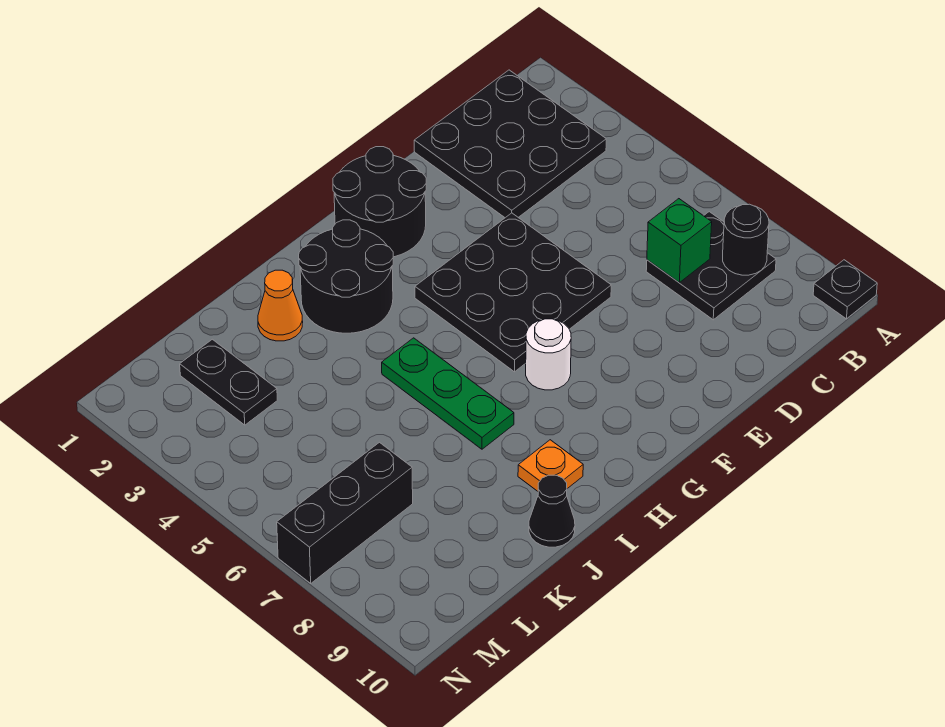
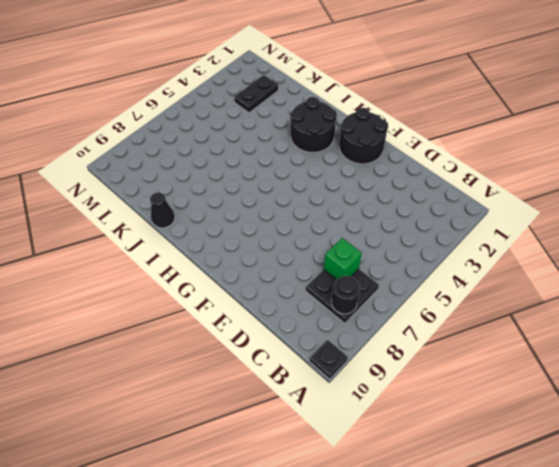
none -> black plate B1:D3 level 1
none -> black plate E4:G6 level 1
none -> white round brick G7 level 1

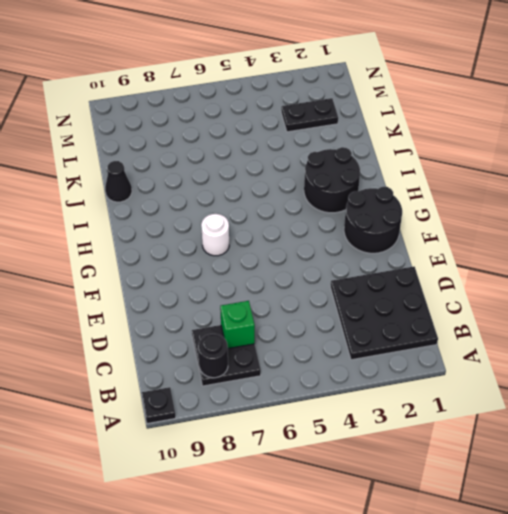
none -> black plate E4:G6 level 1
none -> green plate I5:I7 level 1
none -> orange plate I9 level 1

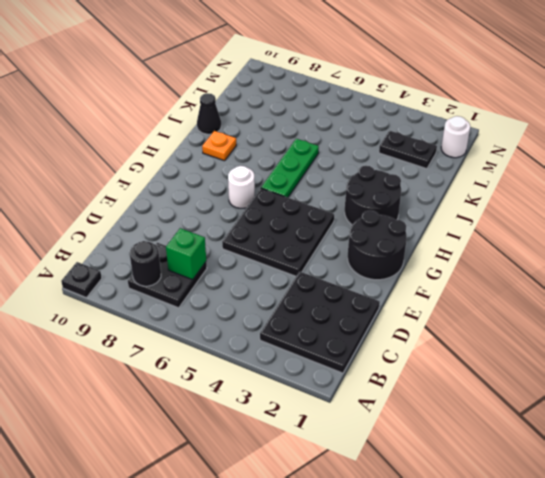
green plate H6:J6 level 1 -> green plate I5:I7 level 1
white round brick M1 level 1 -> none
none -> orange cone J2 level 1
none -> black brick L7:N7 level 1

